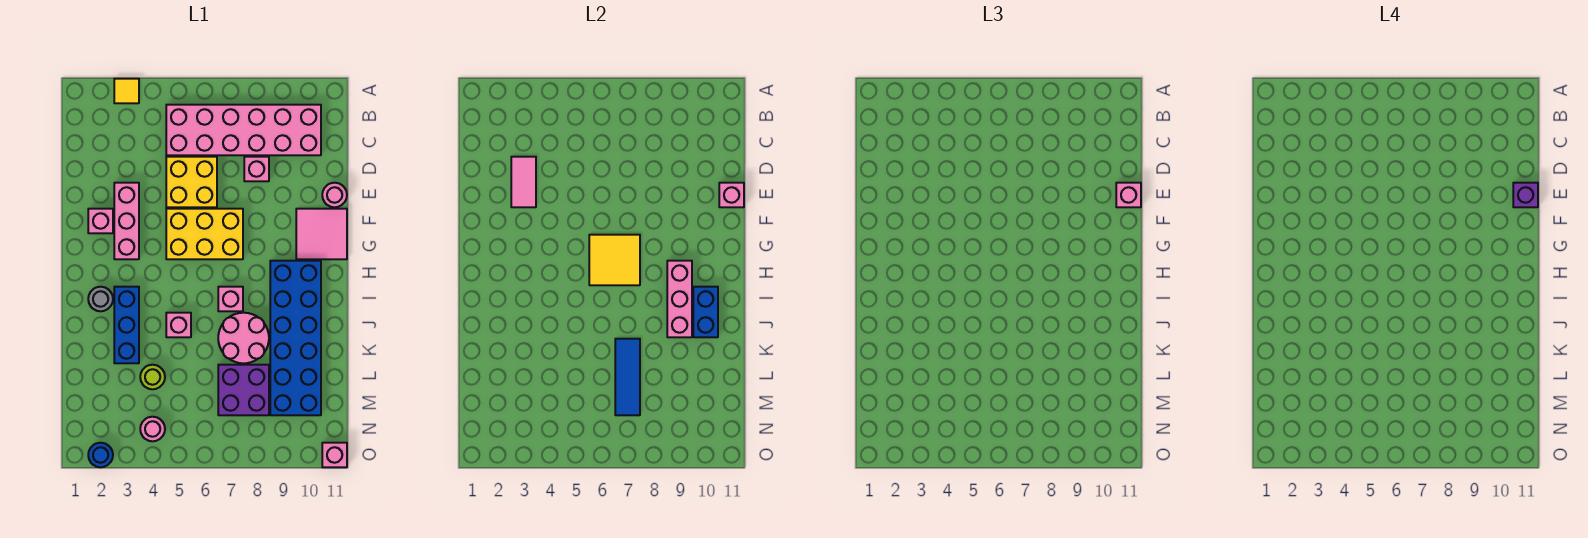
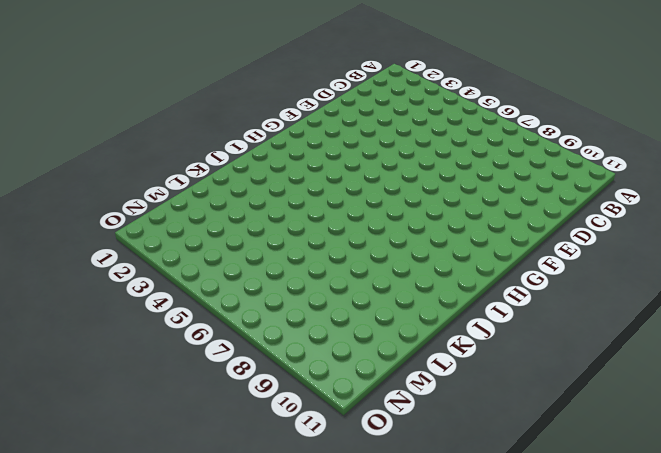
none -> yellow tile A3 level 1
none -> pink brick B5:C10 level 1
none -> yellow brick D5:E6 level 1

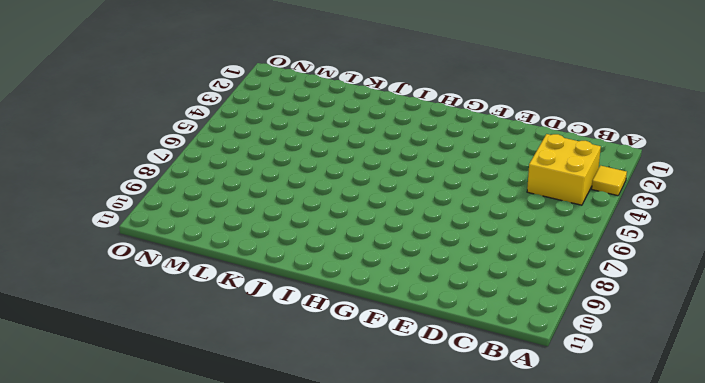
yellow brick B3:C4 level 1 -> yellow brick D5:E6 level 1
none -> pink brick B5:C10 level 1
none -> pink brick D8 level 1
none -> pink brick E3:G3 level 1

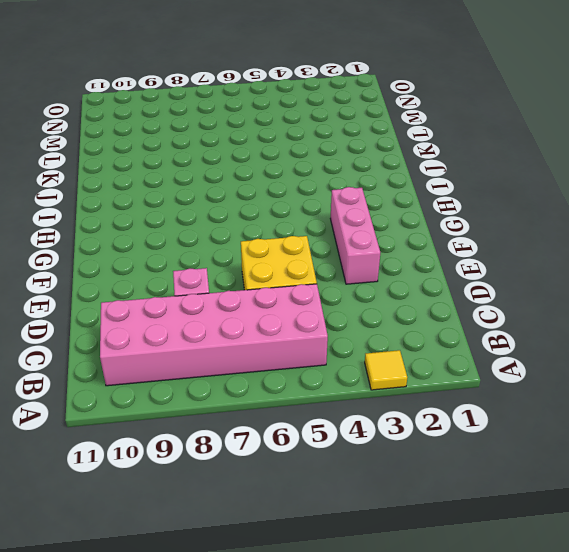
none -> pink round brick E11 level 1
none -> pink brick F2 level 1
none -> yellow brick F5:G7 level 1

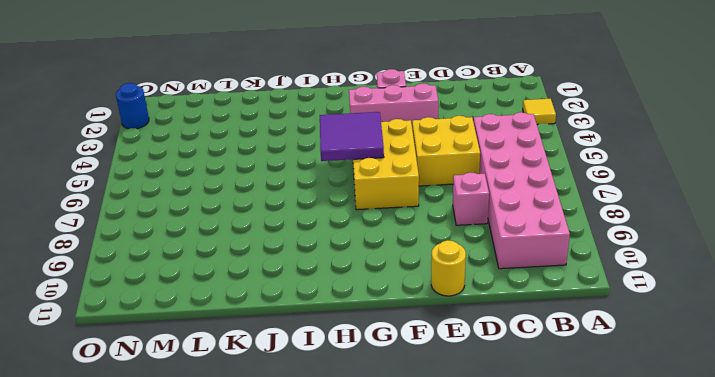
yellow round brick E11 level 1 -> pink round brick E11 level 1
purple tile G5:H6 level 2 -> yellow tile G6:H7 level 2
none -> pink tile F10:G11 level 1
none -> blue brick H9:M10 level 1
none -> grey round brick I2 level 1

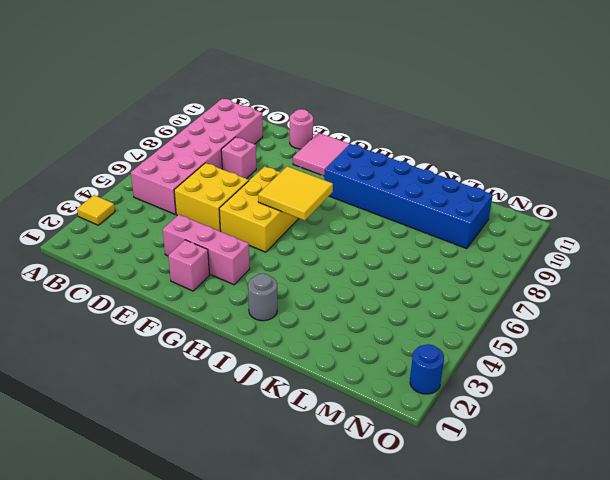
none -> blue brick I3:K3 level 1
none -> pink brick I7 level 1
none -> pink brick J5 level 1

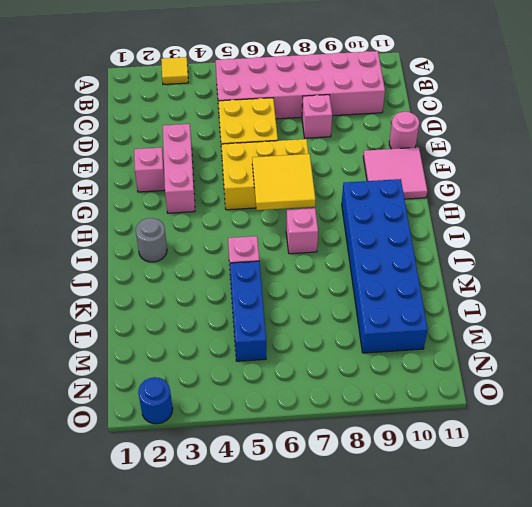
blue brick K5:M5 level 1 -> blue brick I3:K3 level 1
none -> pink round brick J7:K8 level 1
none -> lime round brick L4 level 1
none -> purple brick L7:M8 level 1

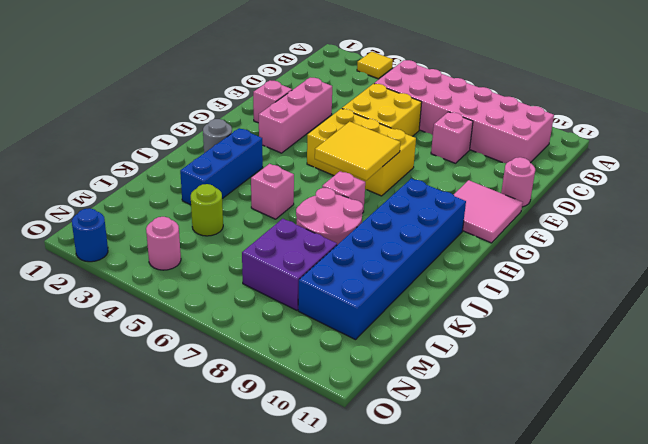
none -> pink brick O11 level 1
none -> pink tile D3:E3 level 2
none -> pink brick E11 level 2

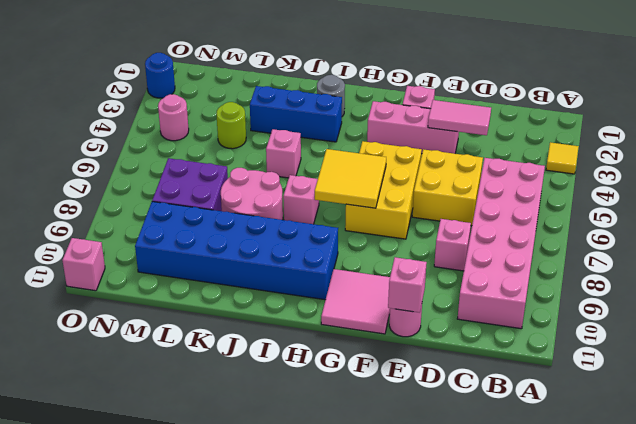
none -> pink brick H9:J9 level 2
none -> blue brick I10:J10 level 2
none -> blue tile K7:M7 level 2

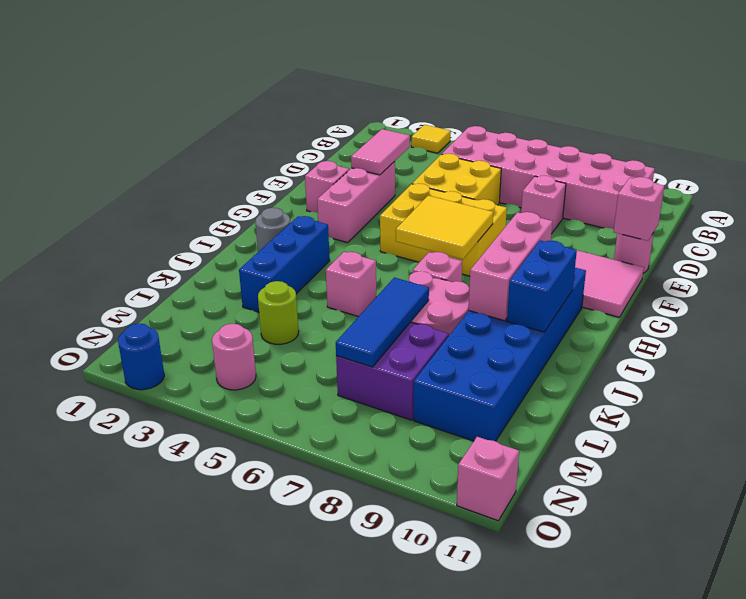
none -> pink brick E11 level 3
none -> purple brick E11 level 4

